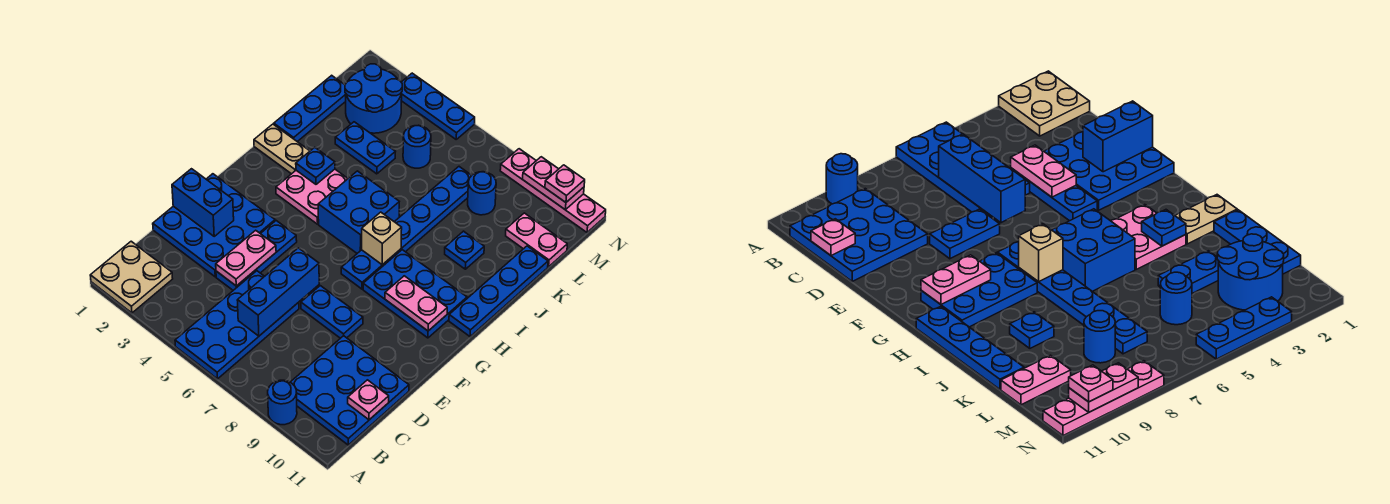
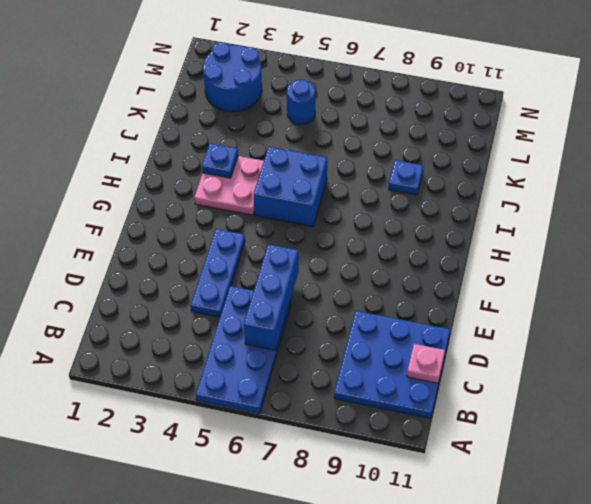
none -> tan plate A1:B2 level 1
none -> blue round brick A9 level 1
none -> blue plate D1:F3 level 1
none -> blue plate E7:E8 level 1

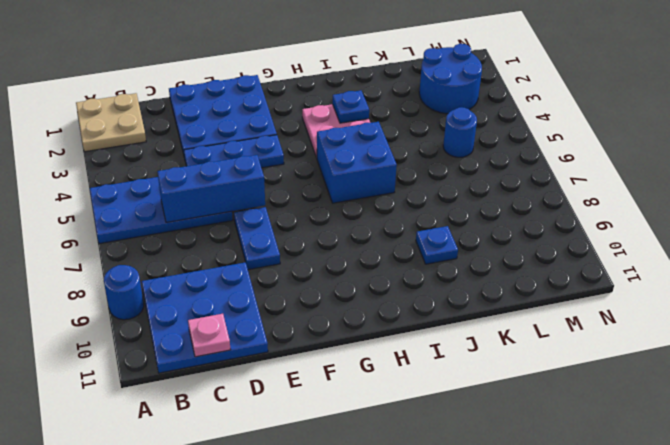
none -> blue plate G7:L7 level 1
none -> blue plate G8:H10 level 1
none -> blue plate H11:K11 level 1
none -> tan plate I1:I2 level 1

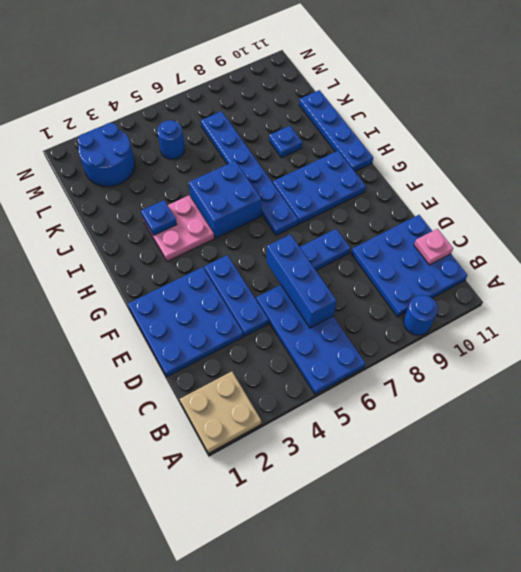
none -> tan plate I1:I2 level 1
none -> blue plate J1:L1 level 1
none -> blue plate K3:K4 level 1
none -> blue round brick L8 level 1

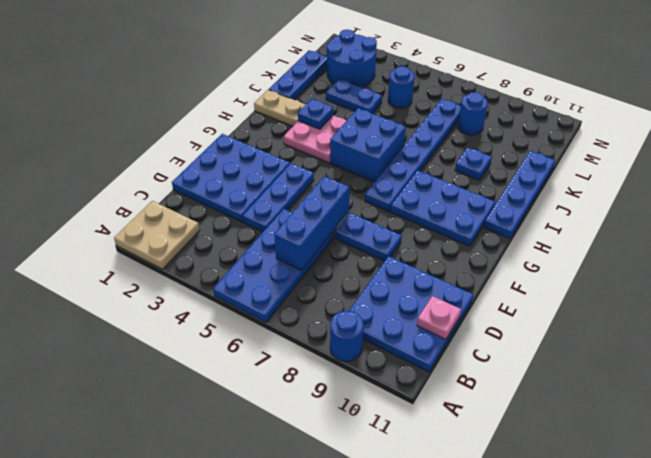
none -> pink plate L10:L11 level 1
none -> blue plate N3:N5 level 1
none -> pink plate N8:N11 level 1
none -> pink plate D4:E4 level 2

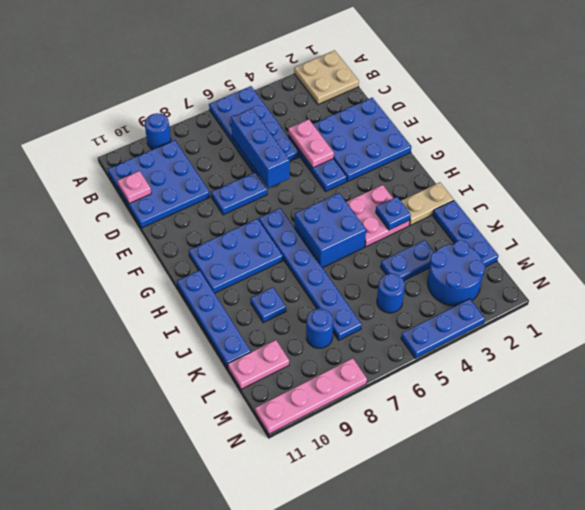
none -> blue brick E1:E2 level 2
none -> pink plate G9:G10 level 2
none -> tan brick H7 level 2
none -> pink plate N9:N10 level 2

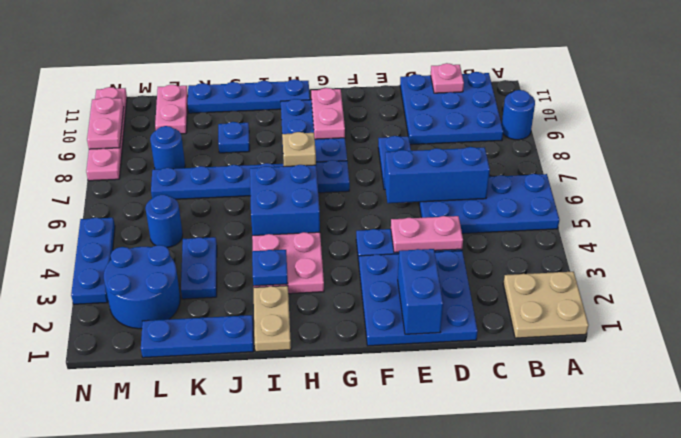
none -> pink plate N10 level 3

